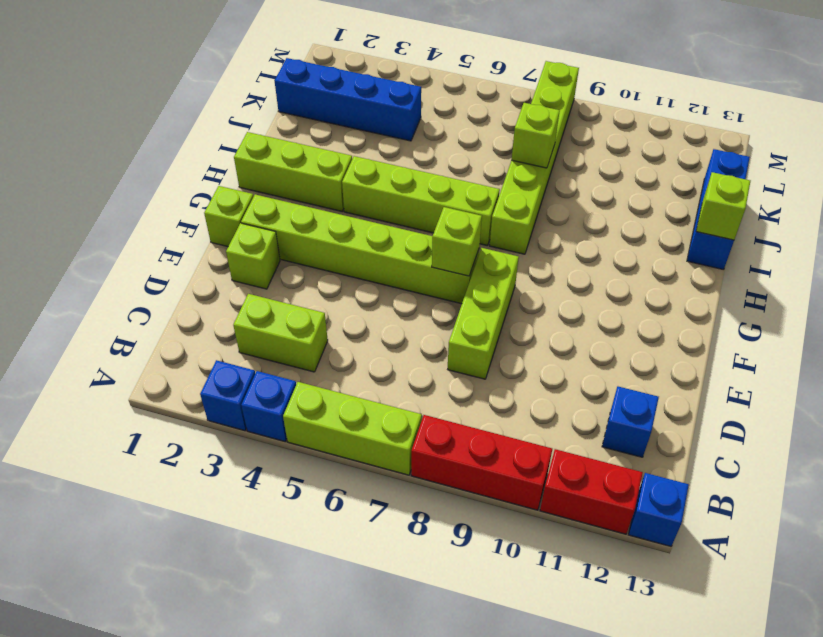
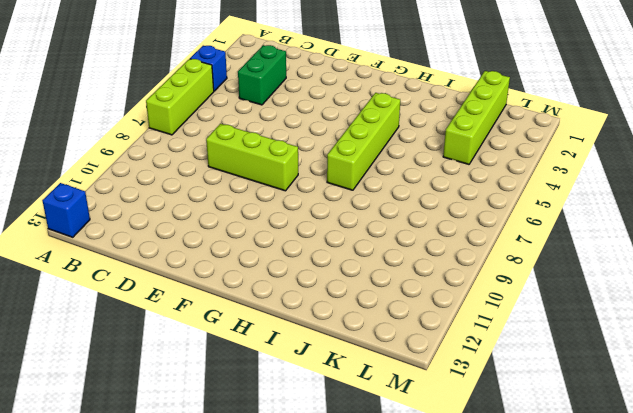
green brick C3:C4 level 1 -> lime brick C3:C4 level 1
lime brick K1:K4 level 1 -> blue brick K1:K4 level 1
none -> blue brick A3 level 1
none -> red brick A8:A10 level 1
none -> red brick A11:A12 level 1

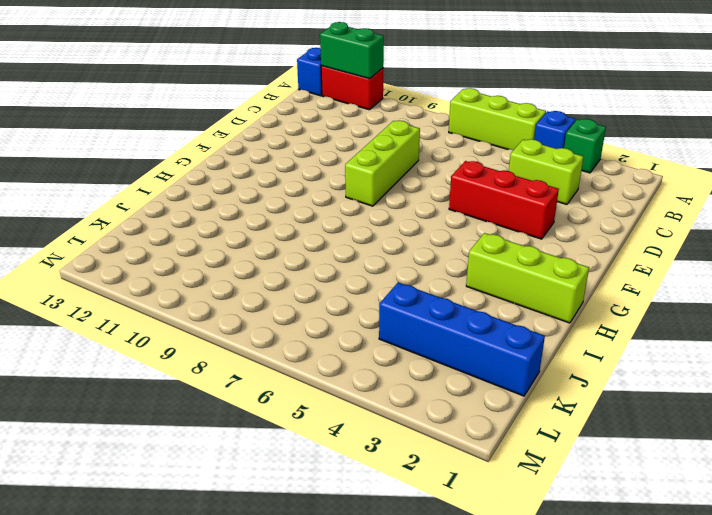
green brick A3 level 1 -> blue brick A3 level 1
green brick A11:A12 level 2 -> none
red brick E3:E5 level 1 -> red brick A8:A10 level 1
none -> blue brick C12 level 1
none -> lime brick E2 level 1
none -> lime brick F1 level 1

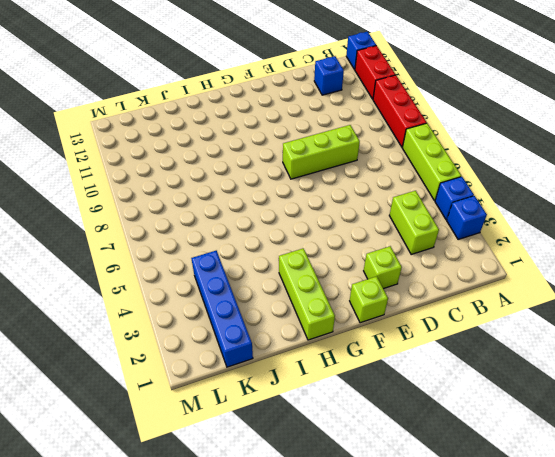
none -> lime brick F2:F7 level 1
none -> lime brick H4:H7 level 1
none -> lime brick H8:M8 level 1

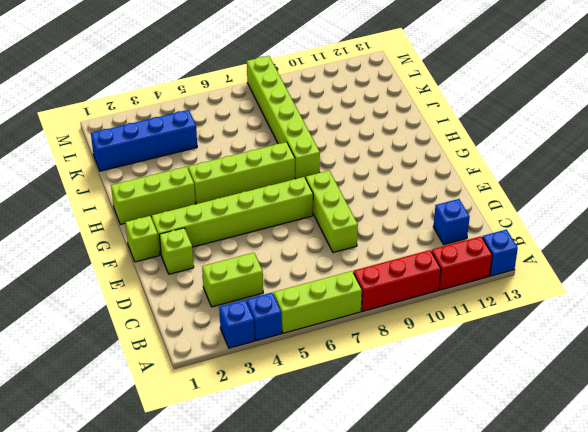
none -> blue brick I13:K13 level 1
none -> lime brick F7 level 2
none -> lime brick I13 level 2

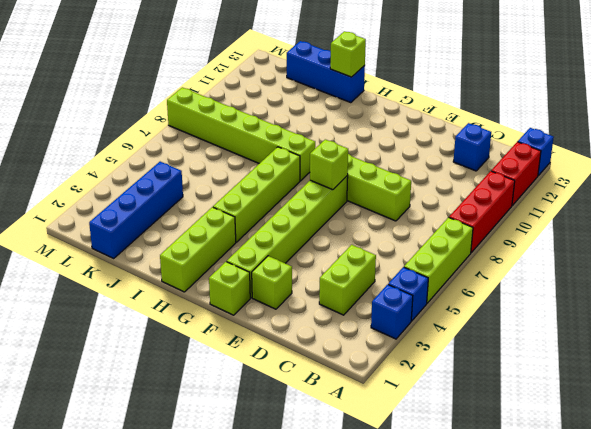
none -> lime brick J8 level 2

